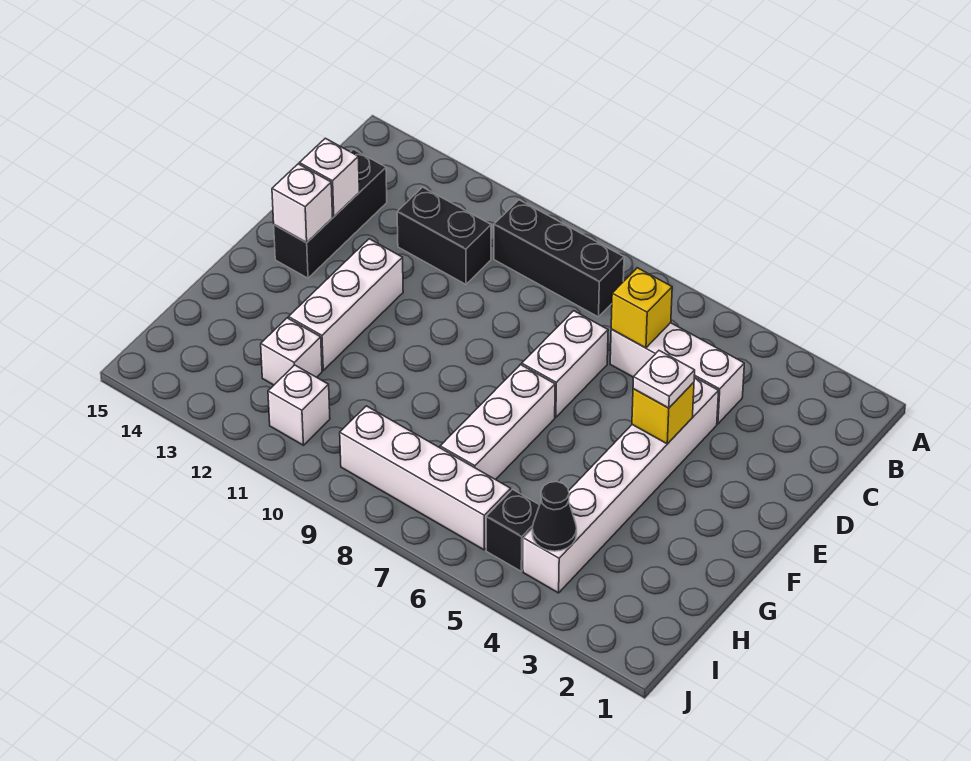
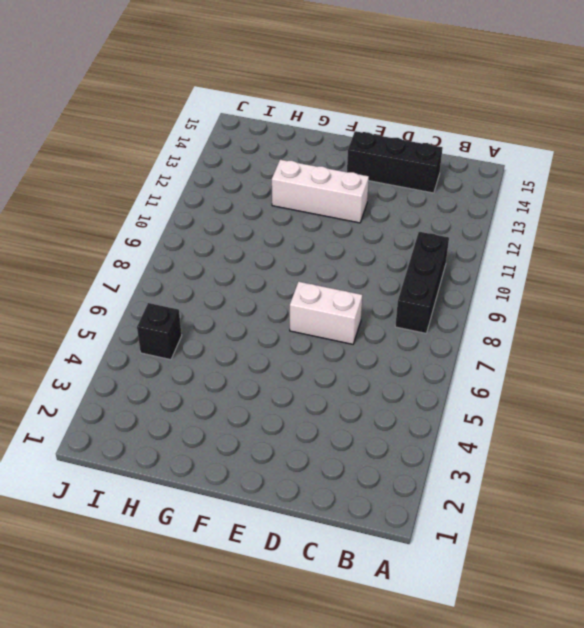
none -> white brick C4:C6 level 1
none -> black brick C11:C12 level 1
none -> white brick D4:I4 level 1

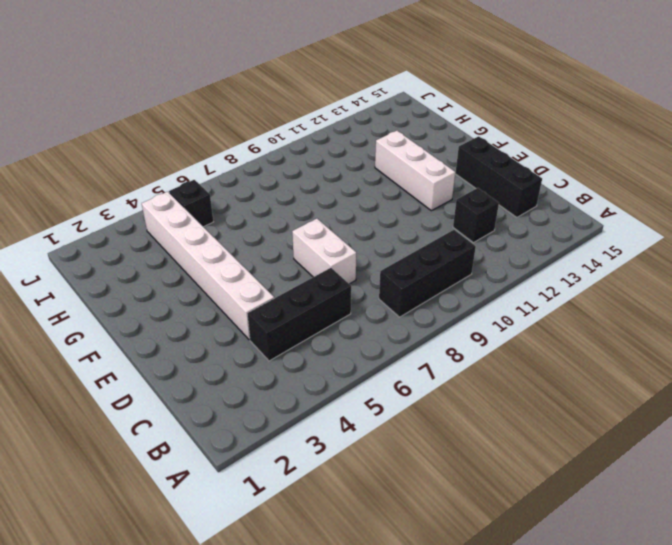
black brick C4:C6 level 1 -> white brick C4:C6 level 1
black brick C12 level 1 -> black brick C11:C12 level 1
none -> white brick F7:H7 level 1
none -> white brick H12 level 1
none -> white brick I6:I9 level 1

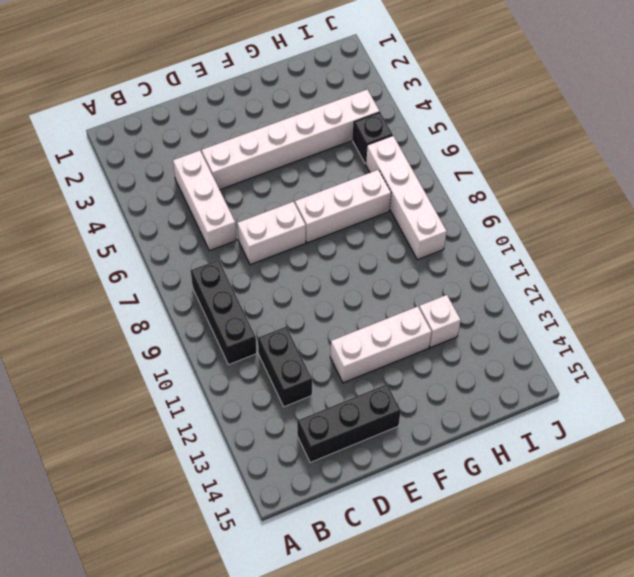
none -> white brick I11 level 1
none -> yellow brick C6 level 2
none -> white brick D14 level 2

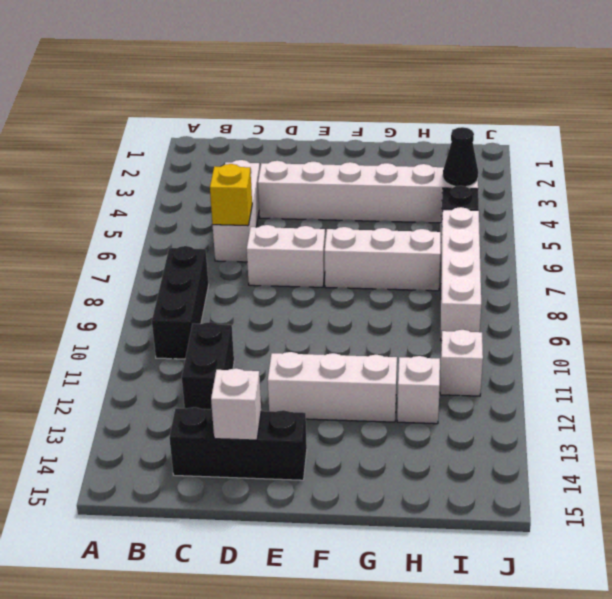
none -> yellow brick E4 level 2
none -> white brick E14 level 2
none -> white plate E4 level 3

